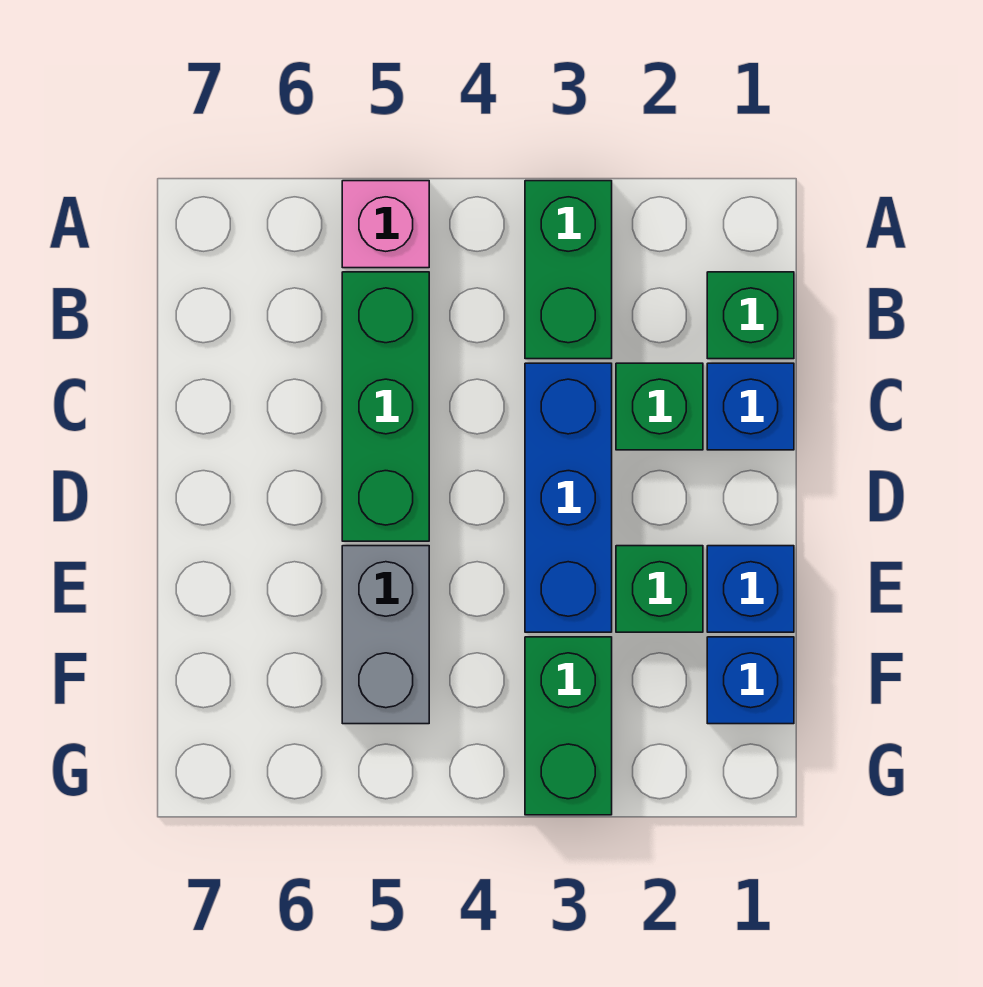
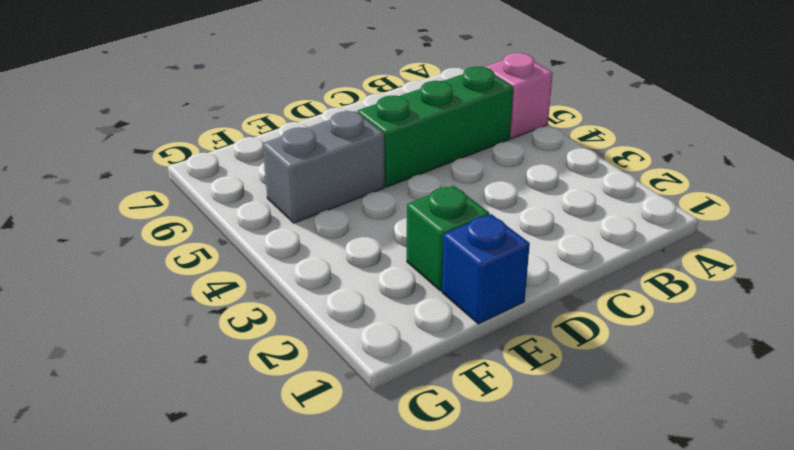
none -> green brick A3:B3 level 1
none -> green brick B1 level 1
none -> blue brick C1 level 1

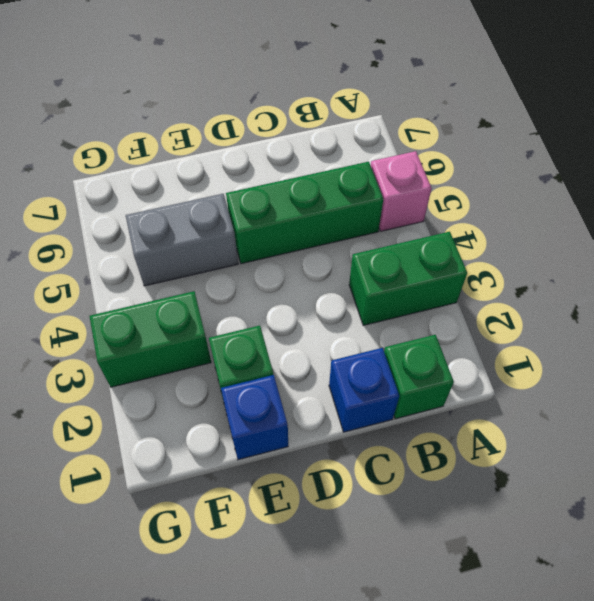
none -> green brick C2 level 1
none -> blue brick C3:E3 level 1
none -> blue brick F1 level 1

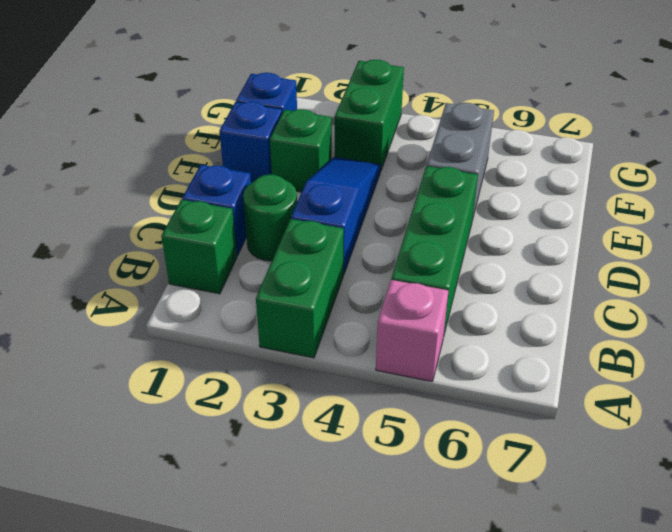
green round brick C2 level 1 -> green brick C2 level 1
blue slope C3:E3 level 1 top C -> blue brick C3:E3 level 1

